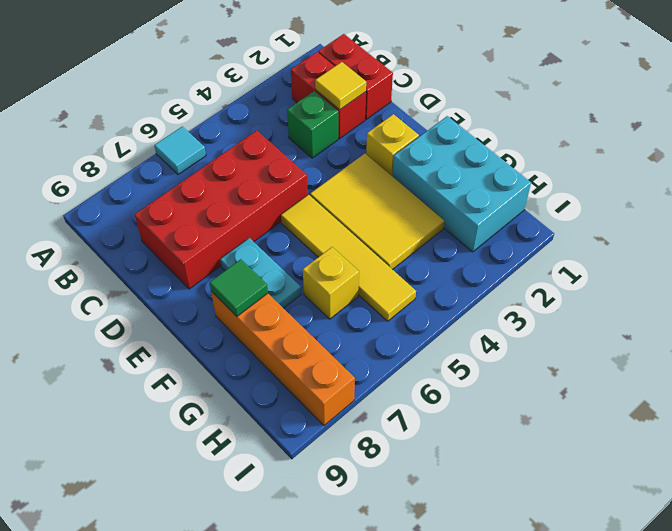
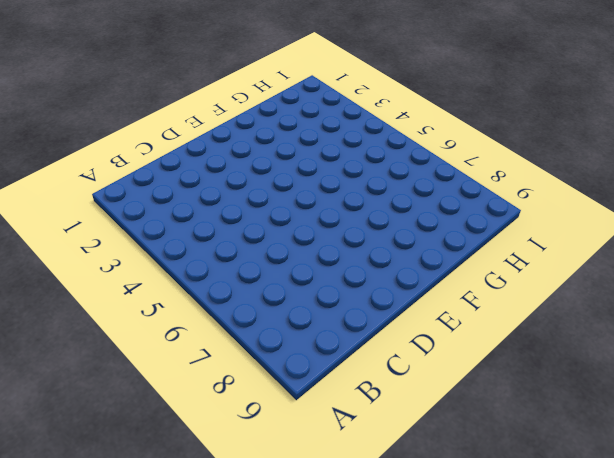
none -> cyan tile A6 level 1
none -> red brick B1:C1 level 1
none -> red brick B2:C2 level 1

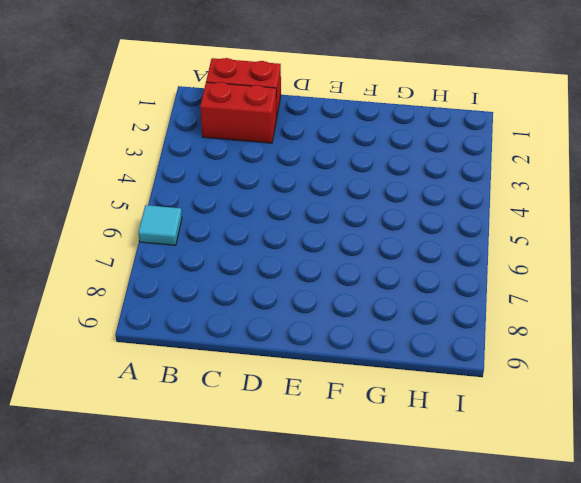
none -> green brick C3 level 1
none -> red brick C5:D8 level 1
none -> yellow brick E2 level 1

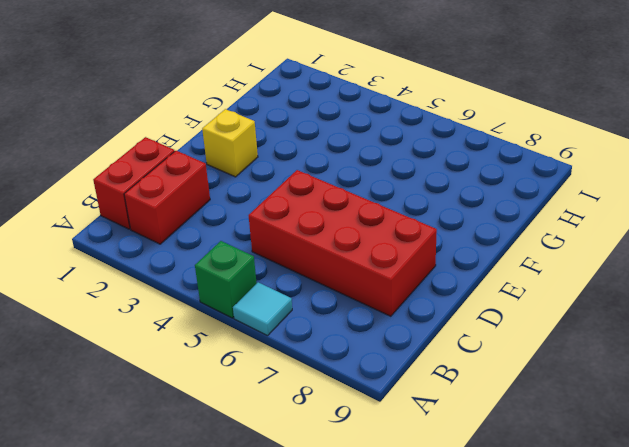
green brick A5 level 1 -> green brick C3 level 1
none -> yellow tile E3:G4 level 1
none -> yellow tile E5:H5 level 1
none -> cyan plate E7:F7 level 1

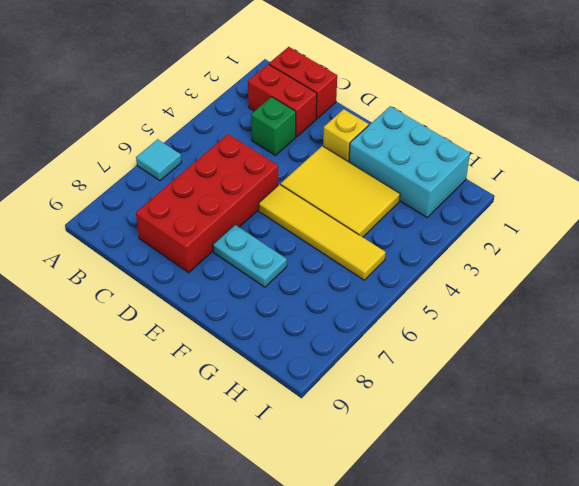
none -> orange brick F8:I8 level 1
none -> yellow brick G6 level 1
none -> yellow tile C2 level 2

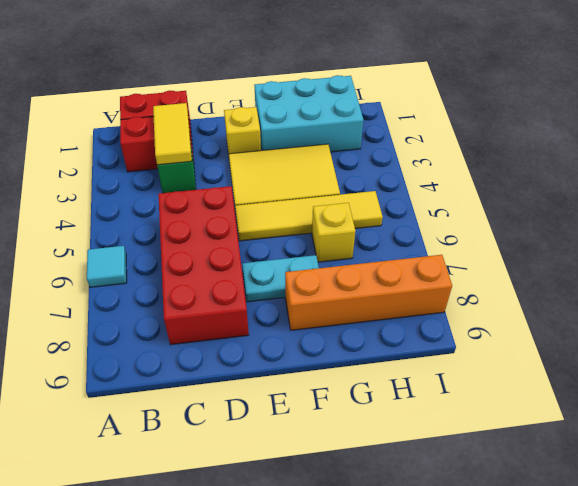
yellow tile C2:C3 level 2 -> yellow tile C2 level 2
none -> green tile F8 level 2

